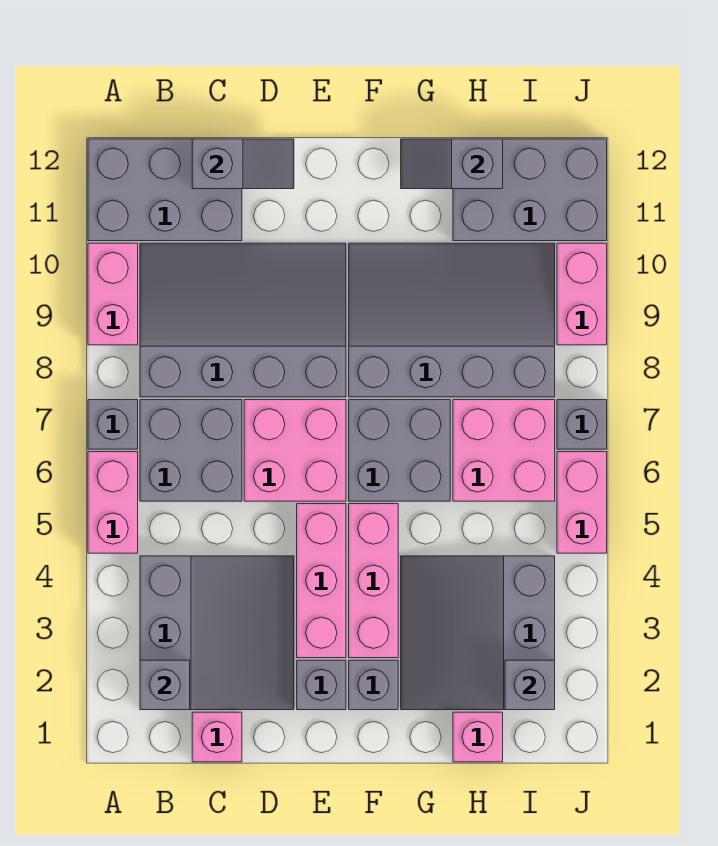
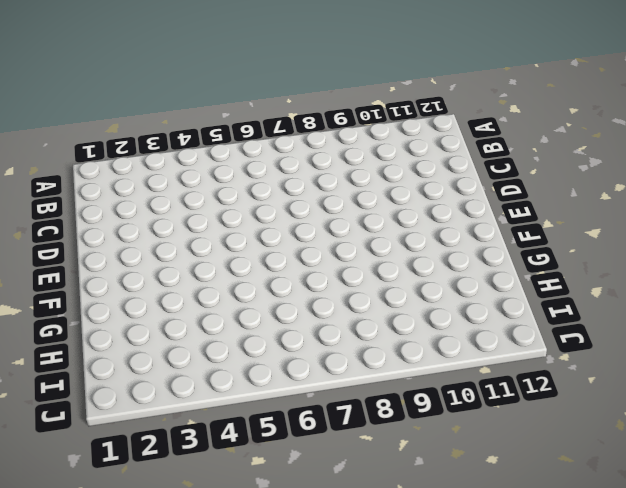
none -> pink brick A5:A6 level 1
none -> grey brick A7 level 1
none -> pink brick A9:A10 level 1

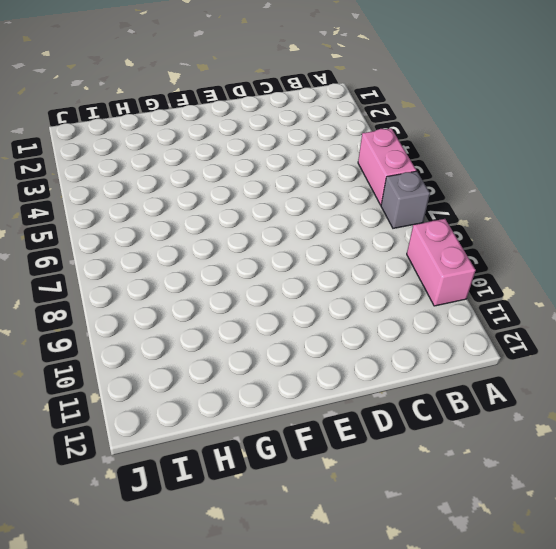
none -> grey brick A11:C12 level 1
none -> grey slope B2:D4 level 1 top B
none -> grey brick B6:C7 level 1

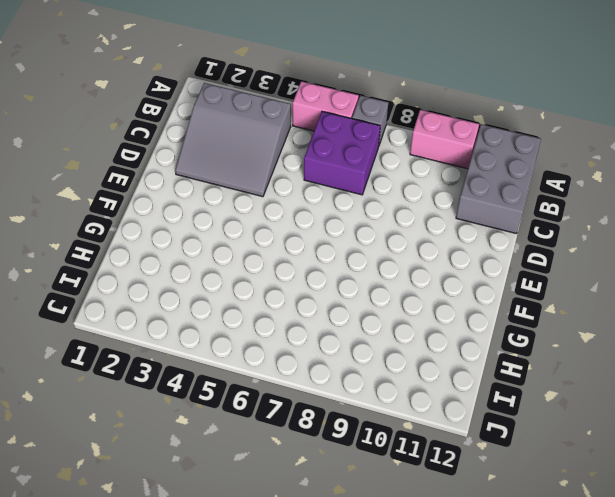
purple brick B6:C7 level 1 -> grey brick B6:C7 level 1
none -> grey slope B8:E10 level 1 top 8
none -> pink brick C1 level 1
none -> pink brick D6:E7 level 1

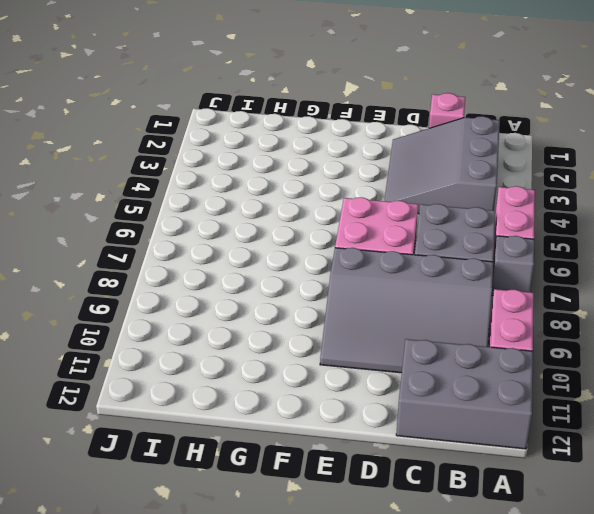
none -> grey brick E2 level 1
none -> pink brick E3:E5 level 1
none -> grey brick F2 level 1

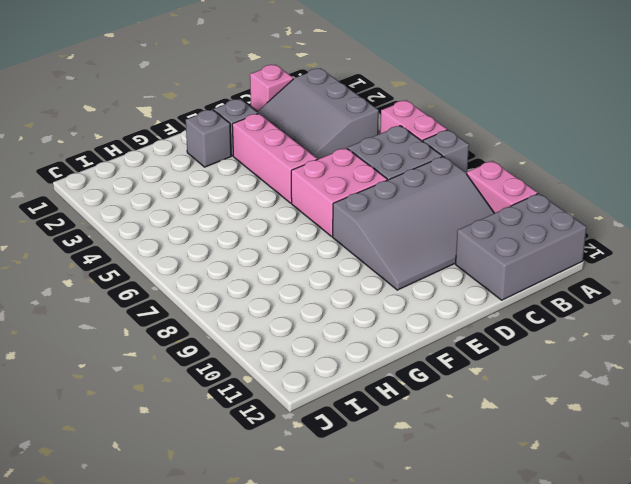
none -> pink brick F3:F5 level 1
none -> grey brick F6:G7 level 1
none -> grey slope F8:I10 level 1 top 8

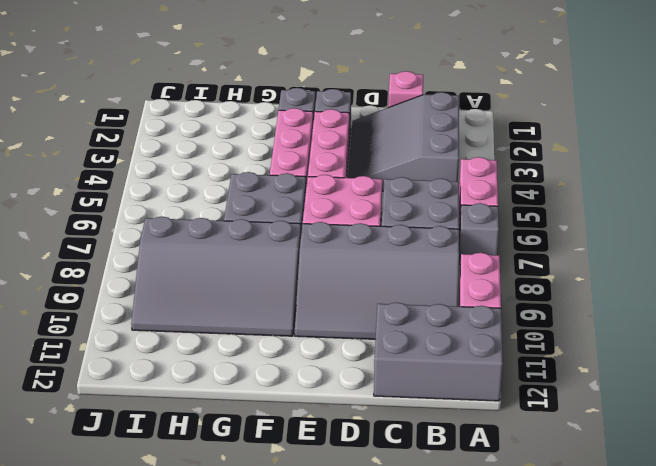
none -> grey slope G2:I4 level 1 top I
none -> pink brick H1 level 1
none -> pink brick H6:I7 level 1

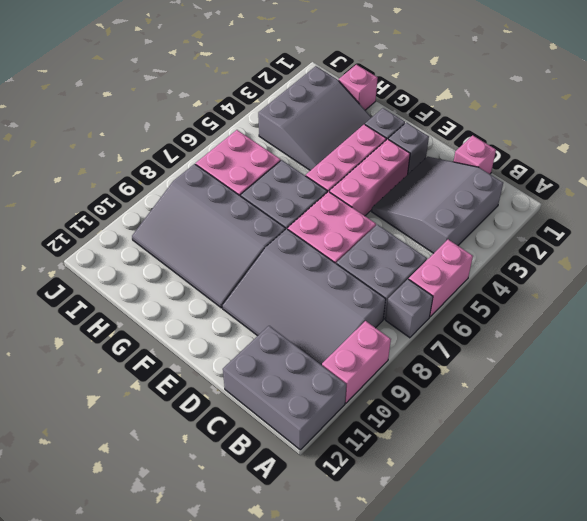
none -> grey brick H11:J12 level 1
none -> pink brick J5:J6 level 1
none -> grey brick J7 level 1

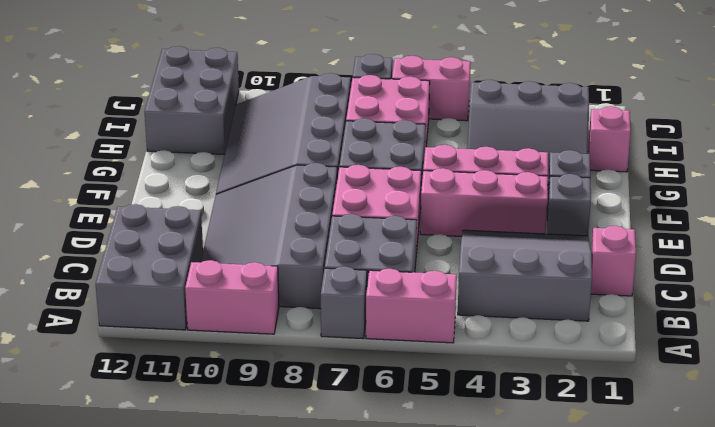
none -> pink brick J9:J10 level 1
none -> grey brick B2 level 2
none -> grey slope C12:D12 level 2 top C

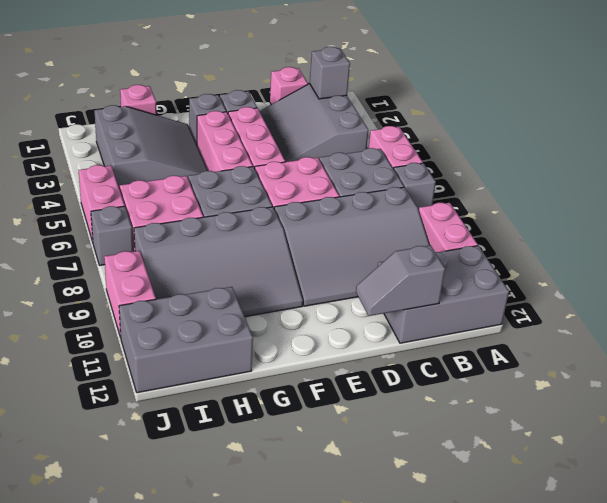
none -> grey slope G12:H12 level 2 top H
none -> grey brick I2 level 2

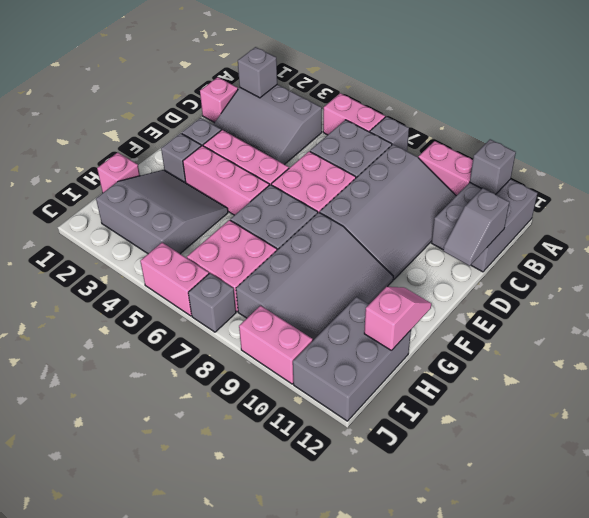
grey brick A11 level 2 -> grey brick I2 level 2
pink slope G12:H12 level 2 top H -> grey slope G12:H12 level 2 top H

